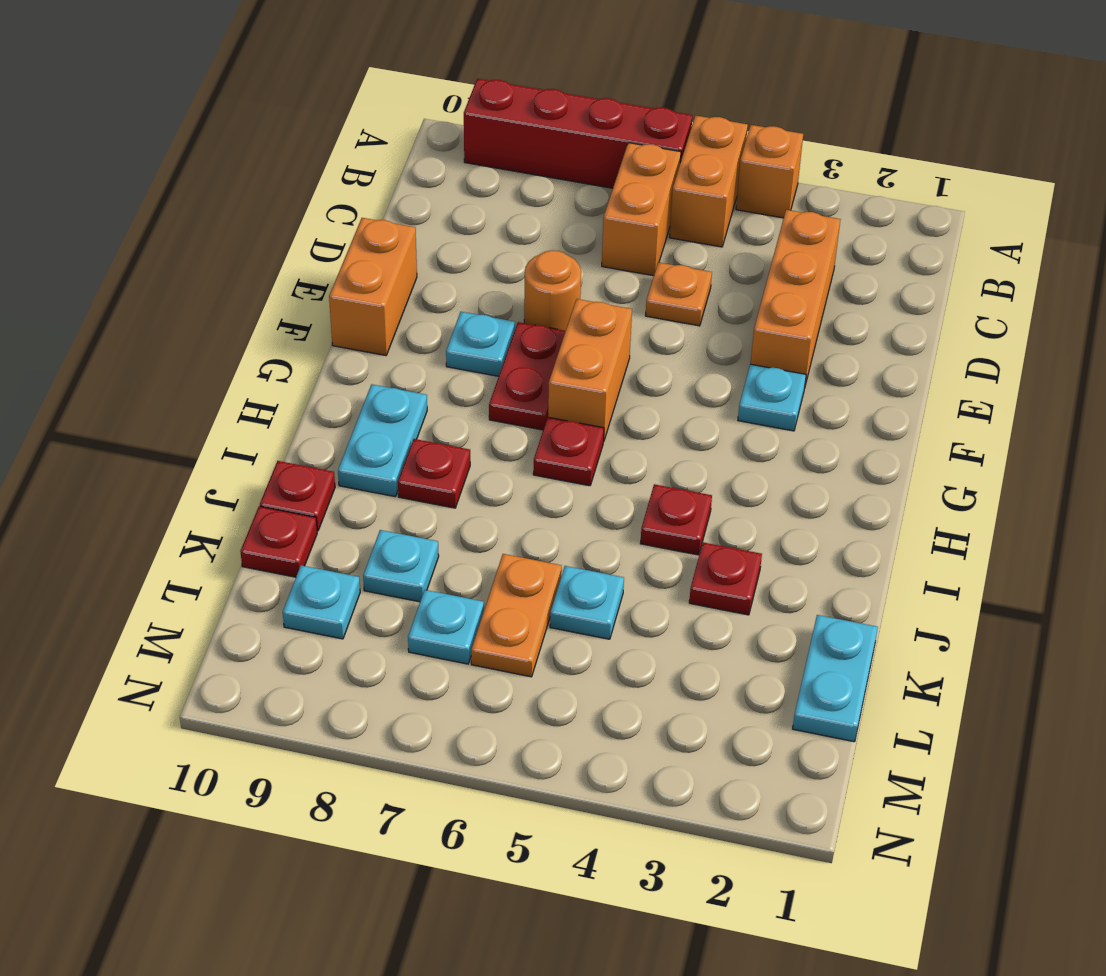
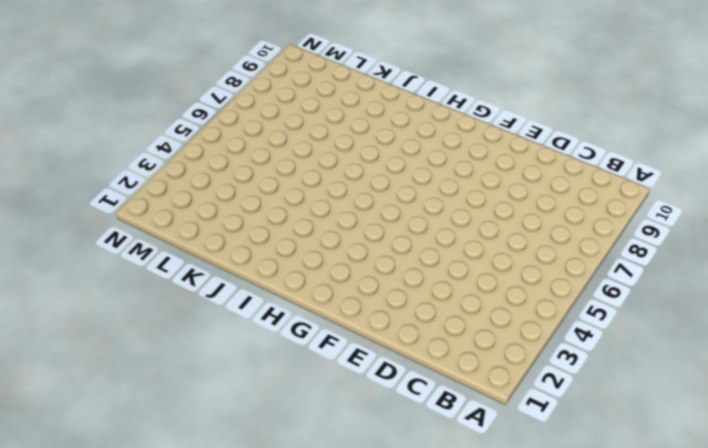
none -> orange brick A4 level 1
none -> orange brick A5:B5 level 1
none -> red brick A6:A9 level 1

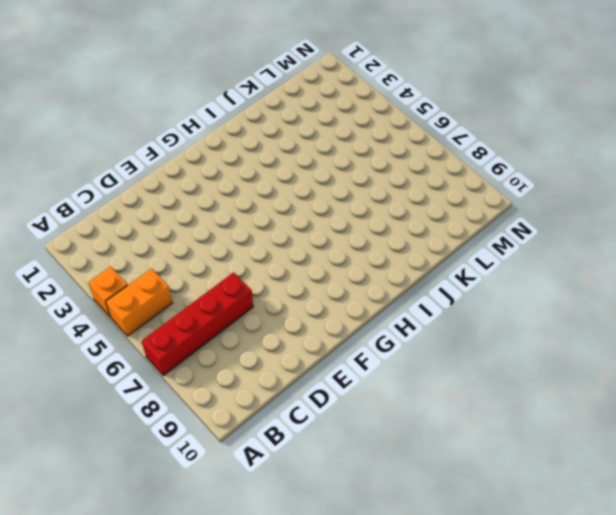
red brick A7:D7 level 1 -> red brick A6:A9 level 1
none -> orange brick B6:C6 level 1
none -> orange brick C3:E3 level 1
none -> orange plate D5 level 1

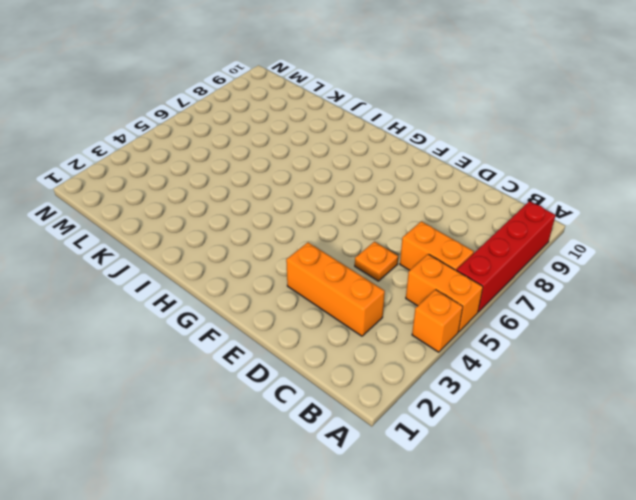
none -> orange round brick E7 level 1
none -> orange brick E10:F10 level 1
none -> cyan plate F3 level 1

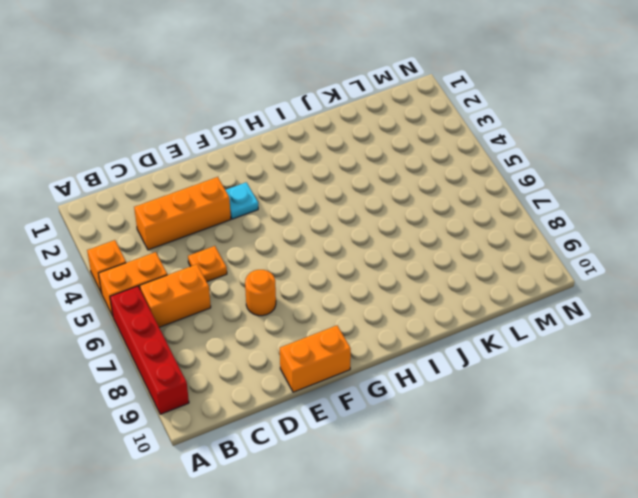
none -> orange brick F6:G6 level 1
none -> red plate F7:G7 level 1
none -> cyan plate F8 level 1

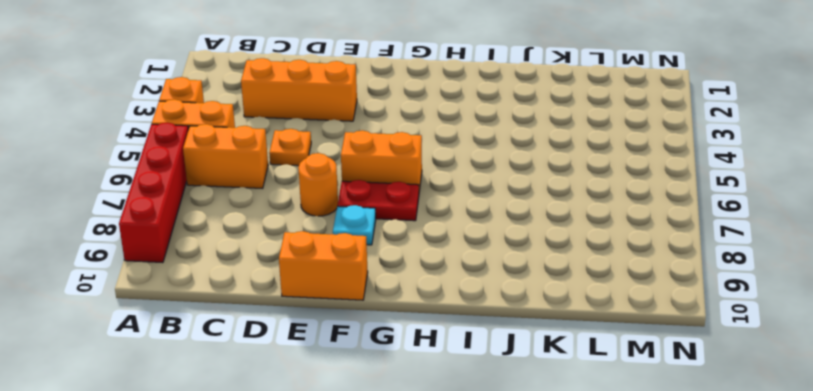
none -> cyan plate F3 level 1
none -> red plate H6 level 1
none -> cyan plate H9:I9 level 1

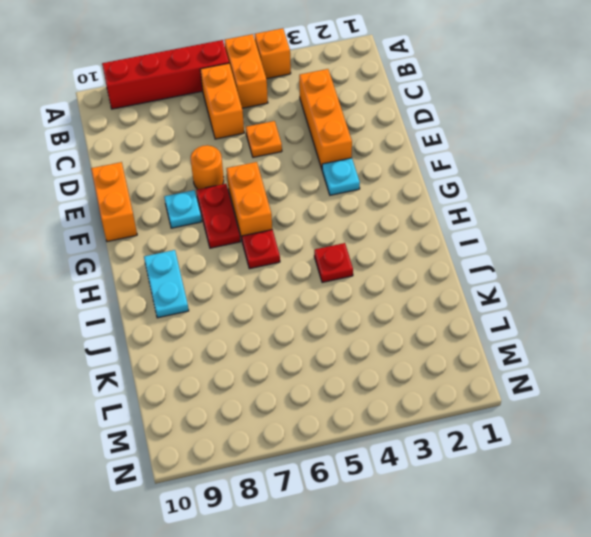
none -> red plate I8 level 1
none -> red plate J3 level 1
none -> red plate J10 level 1

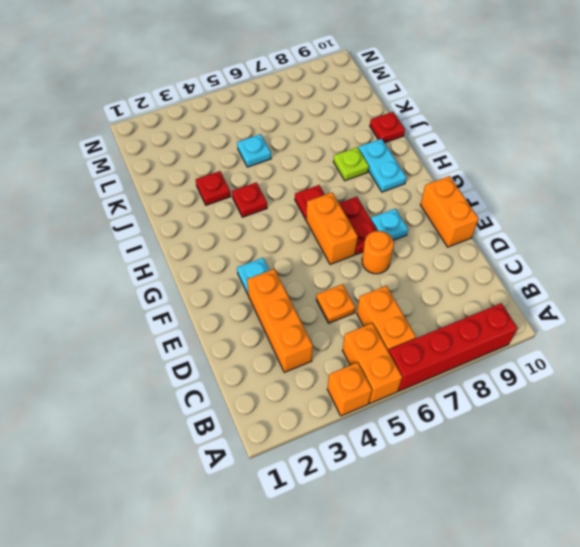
lime plate I8 level 1 -> red plate I8 level 1
none -> cyan plate K1:L1 level 1
none -> orange plate K6:L6 level 1
none -> cyan plate K8 level 1

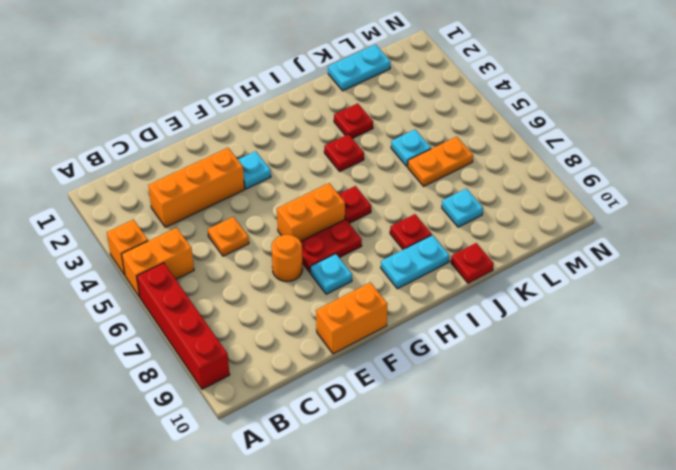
none -> orange brick B6:C6 level 1
none -> red plate K10 level 1
none -> cyan plate L7 level 1

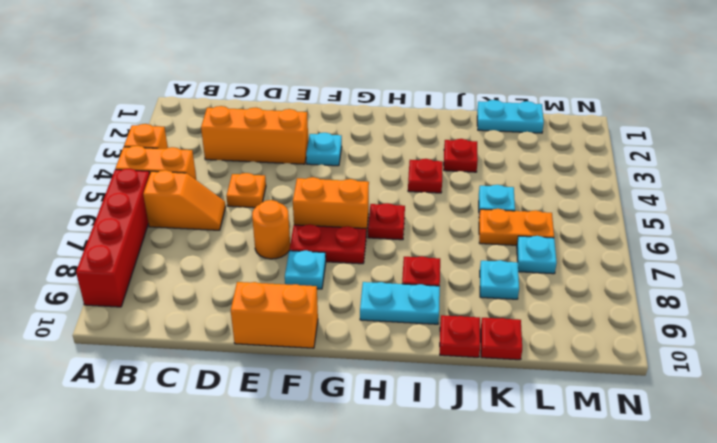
orange slope B6:C6 level 1 top B -> orange brick B6:C6 level 1
none -> cyan plate L9 level 1

